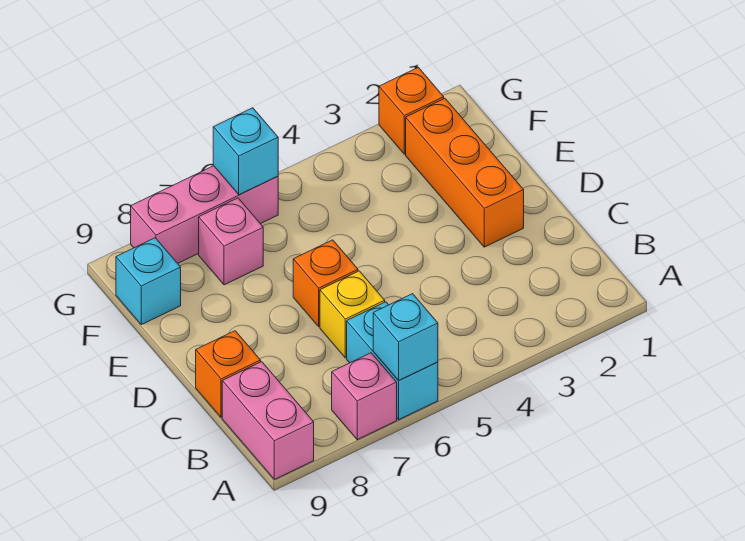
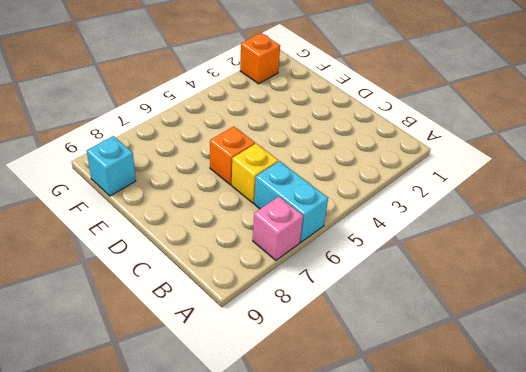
none -> pink brick A9:B9 level 1
none -> orange brick C9 level 1
none -> orange brick D2:F2 level 1

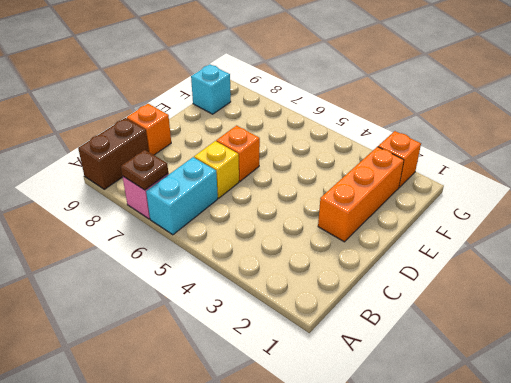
brown plate A7 level 2 -> none
brown brick A9:B9 level 1 -> pink brick A9:B9 level 1
none -> pink brick F7 level 1
none -> pink brick G6:G8 level 1
none -> cyan brick A6 level 2

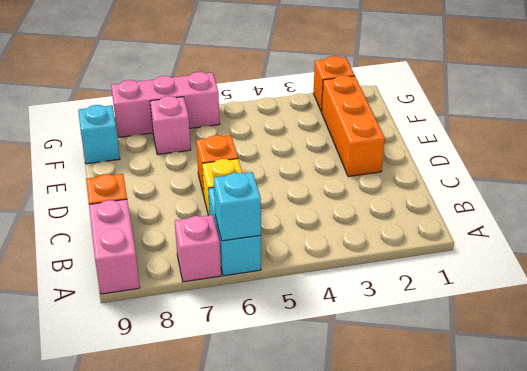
none -> cyan brick G6 level 2

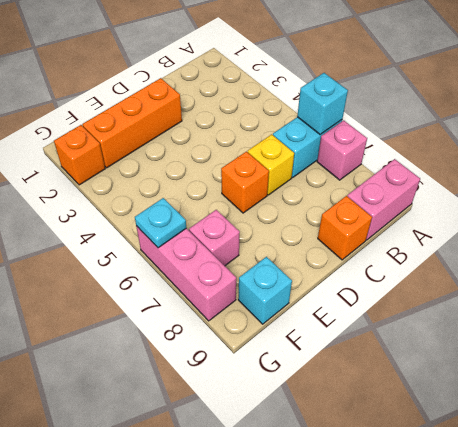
cyan plate G6 level 2 -> cyan brick G6 level 2

